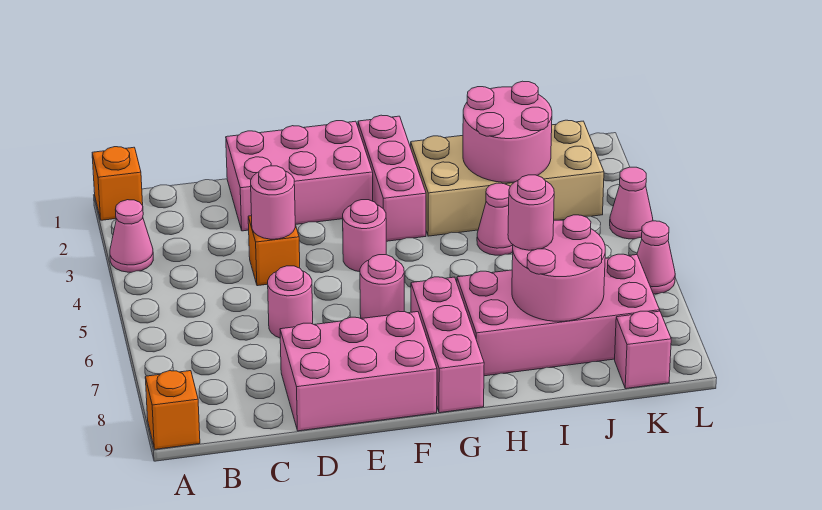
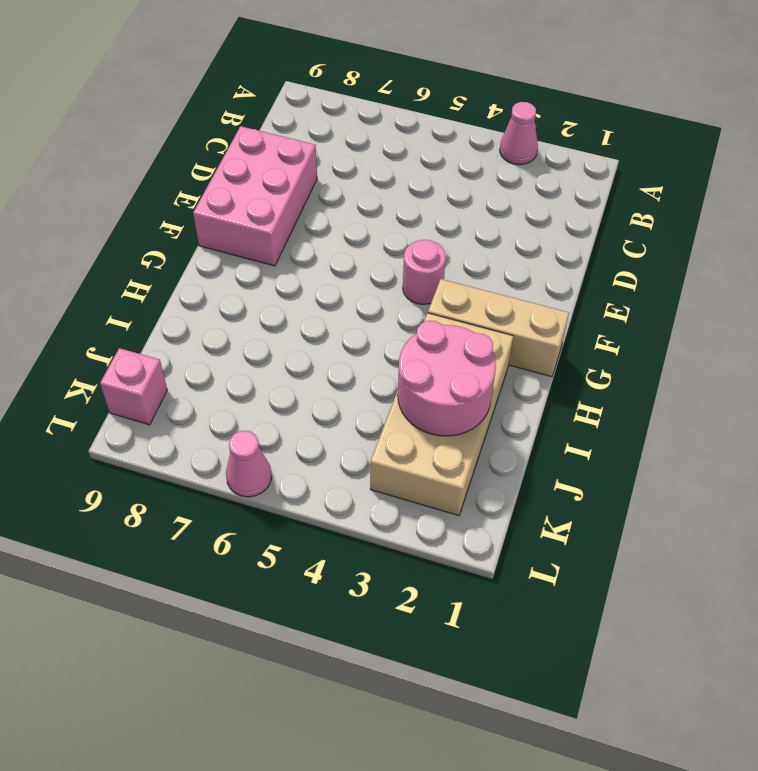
tan brick G1:G3 level 1 -> pink brick G1:G3 level 1
none -> orange brick A1 level 1
none -> orange brick A9 level 1
none -> pink brick D1:F2 level 1

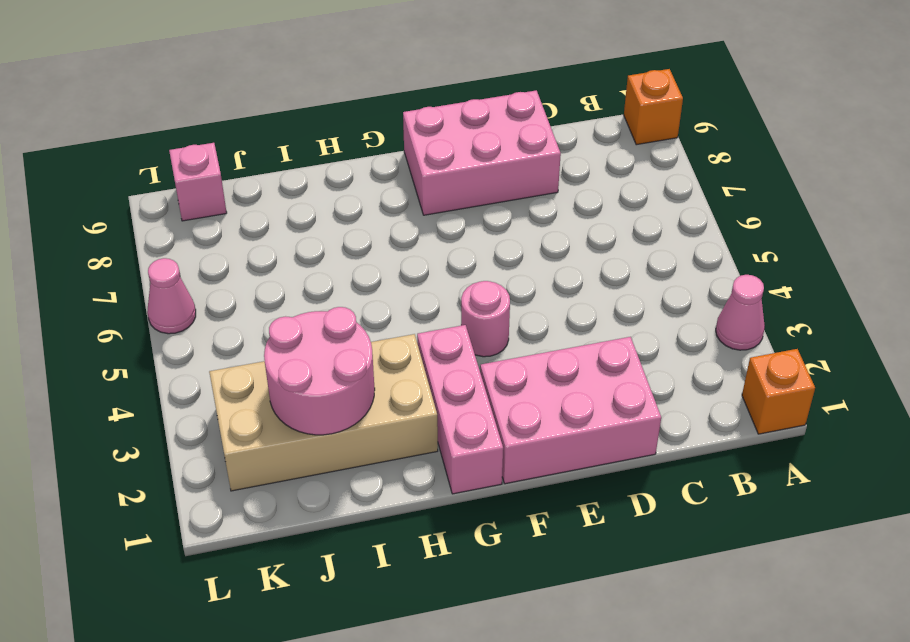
none -> orange brick D4 level 1
none -> pink round brick D6 level 1
none -> pink round brick F6 level 1

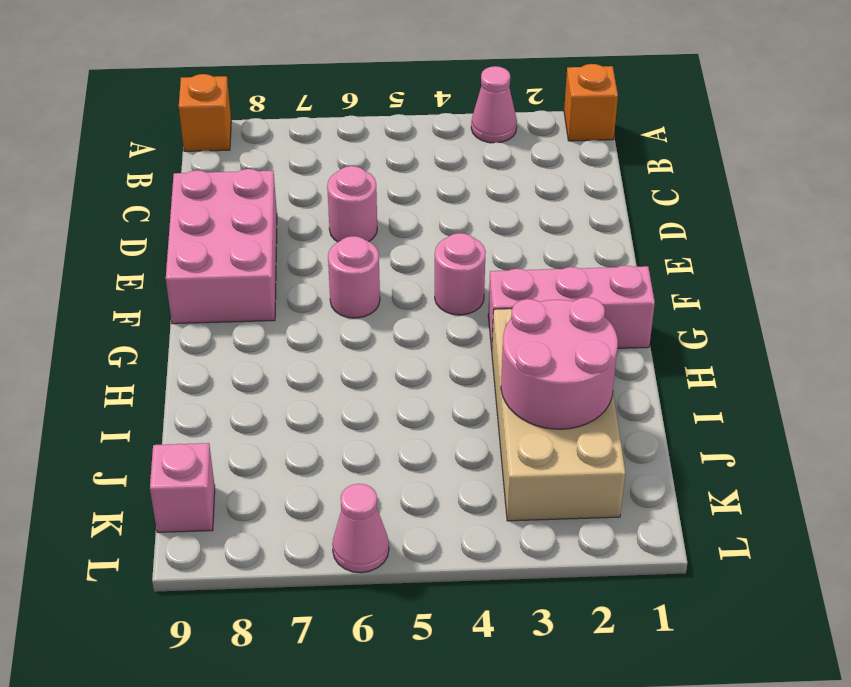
none -> pink brick D1:F2 level 1
none -> orange brick D4 level 1
none -> pink brick G7:G9 level 1

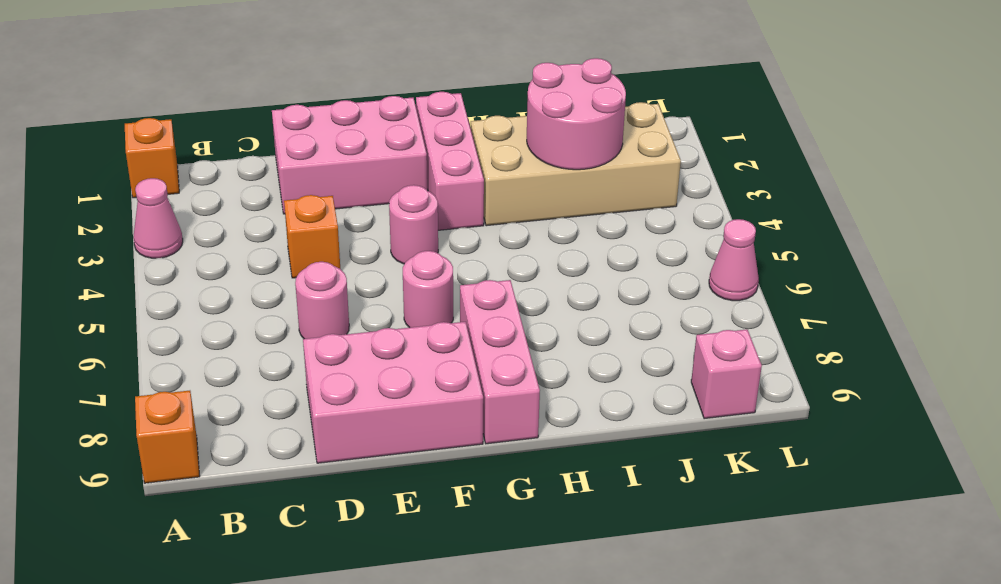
none -> pink brick H7:K8 level 1
none -> pink cone I4 level 1
none -> pink cone L4 level 1

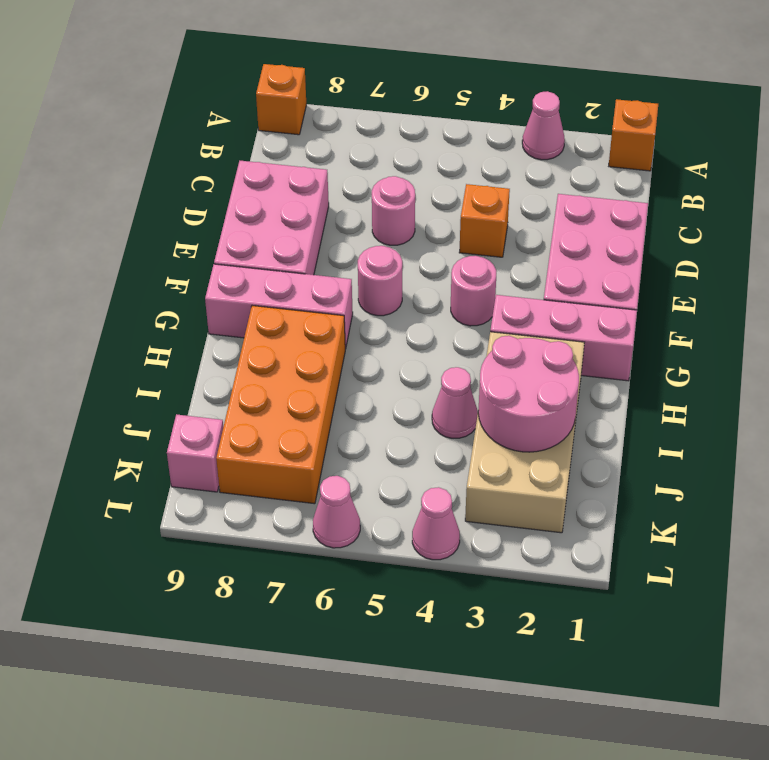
orange brick H7:K8 level 1 -> pink brick H7:K8 level 1
none -> pink round brick D4 level 2
none -> pink round brick I7:J8 level 2
none -> pink round brick I7 level 3

